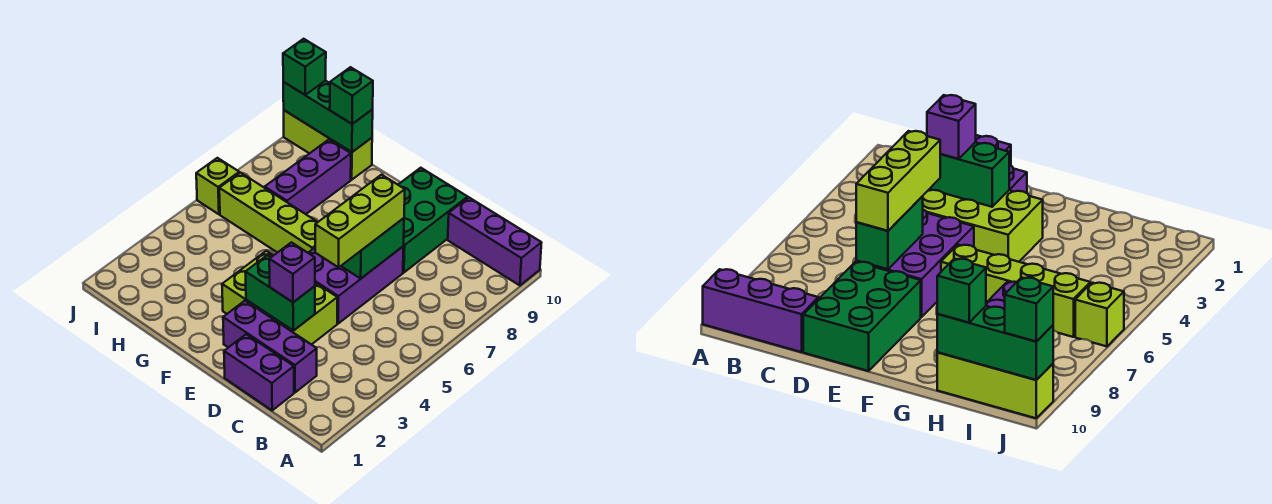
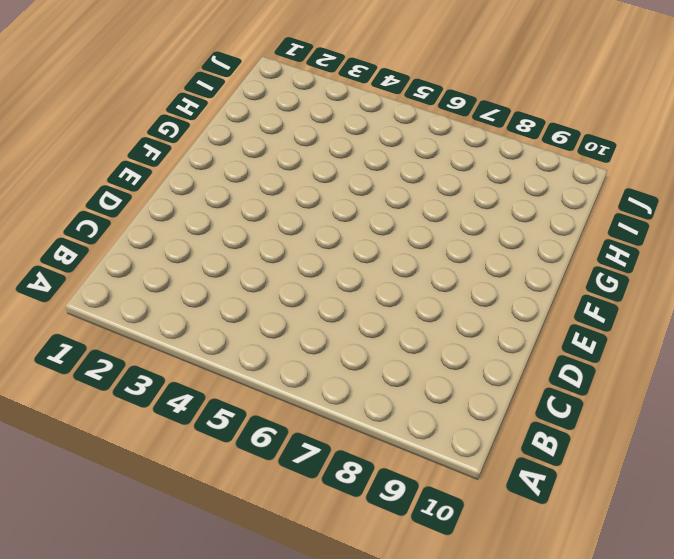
none -> purple brick A10:C10 level 1
none -> purple brick C1:D1 level 1
none -> purple brick C2:E2 level 1

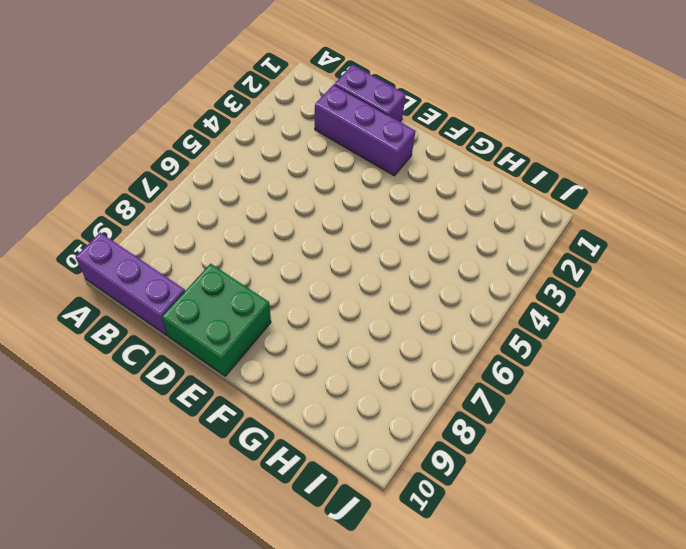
green brick D9:E10 level 1 -> green brick D8:E10 level 1
none -> lime brick D3:F4 level 1
none -> purple brick D5:E7 level 1
none -> lime brick F6:I6 level 1

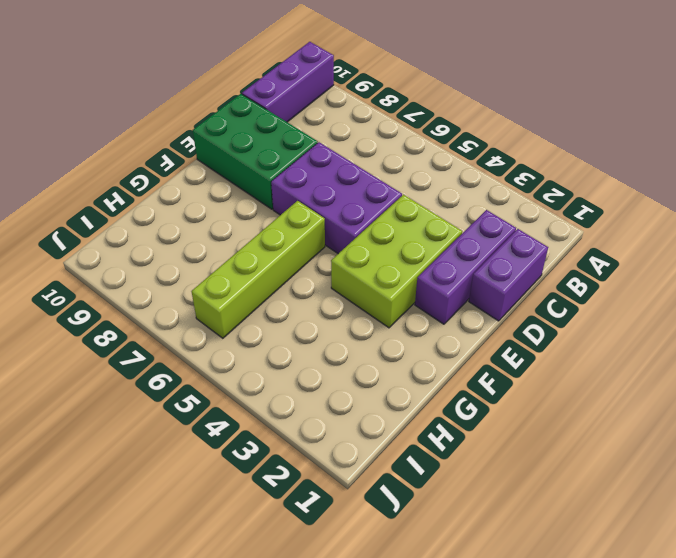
none -> purple brick H7:H9 level 1
none -> lime brick H10:J10 level 1
none -> lime brick J6 level 1

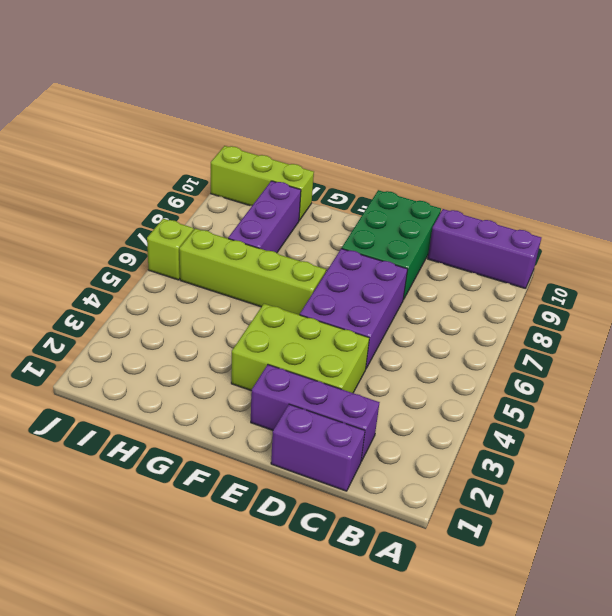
none -> green brick D3:E3 level 2
none -> green brick D6:D7 level 2
none -> green brick H10:J10 level 2

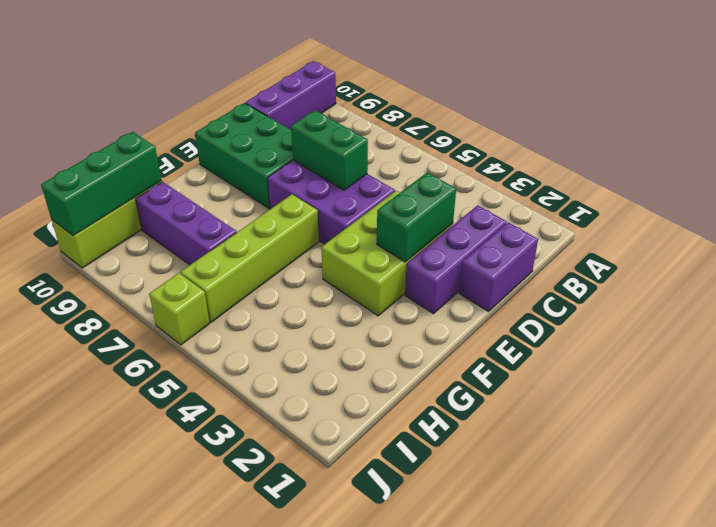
none -> purple brick D3 level 3
none -> lime brick D5:D7 level 3
none -> green brick H10 level 3

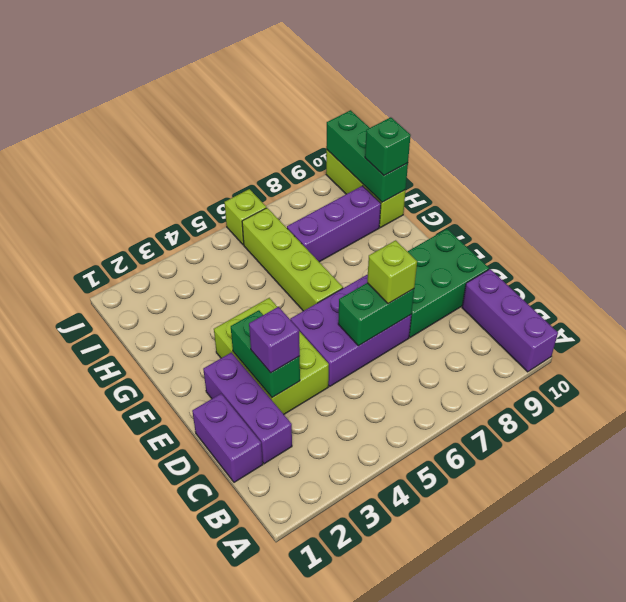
lime brick D7 level 3 -> lime brick D5:D7 level 3
none -> green brick J10 level 3

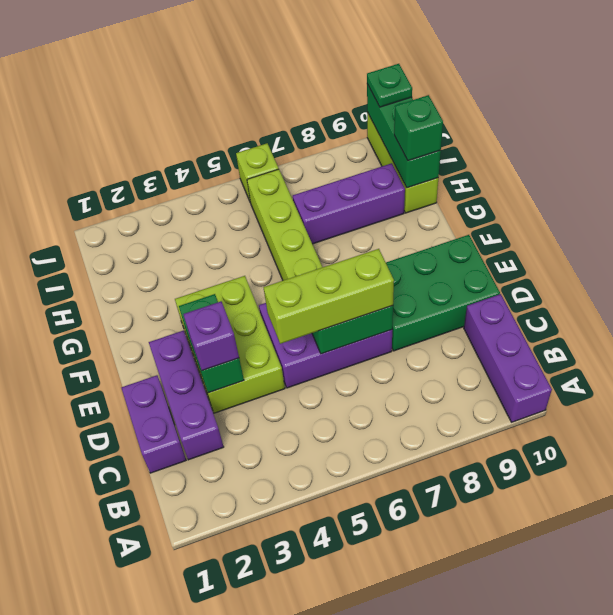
green plate J10 level 3 -> green brick J10 level 3

